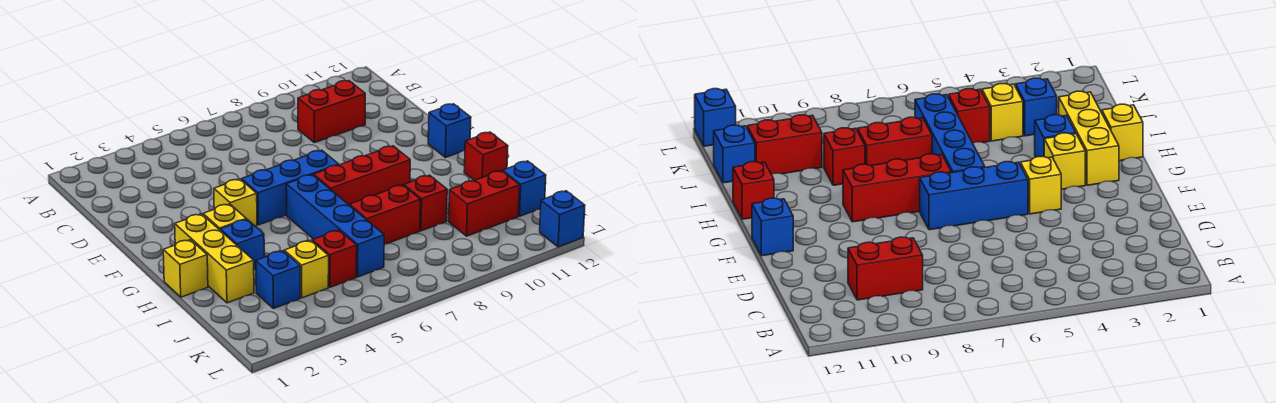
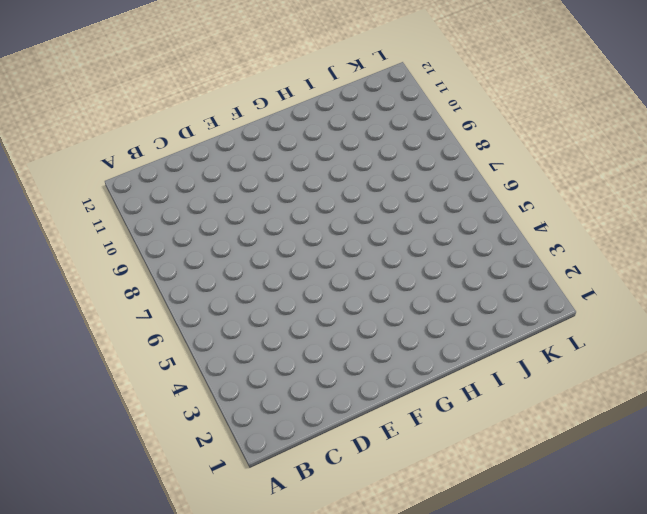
none -> red brick C9:C10 level 1
none -> yellow brick F4 level 1
none -> blue brick F5:F7 level 1

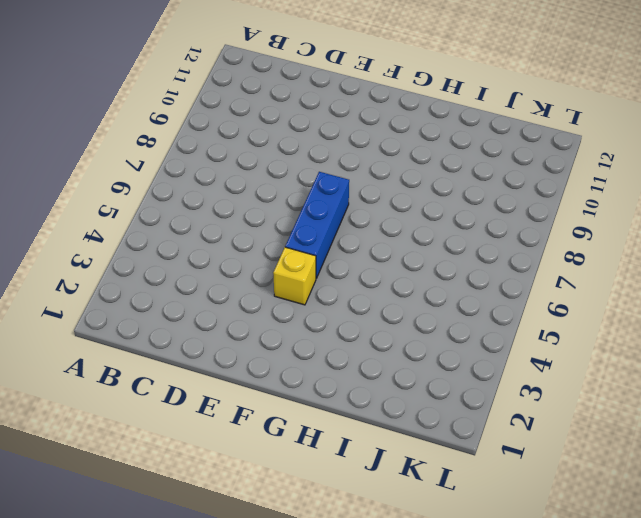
none -> red brick C9:C10 level 1
none -> blue brick F12 level 1
none -> yellow brick G2:I2 level 1

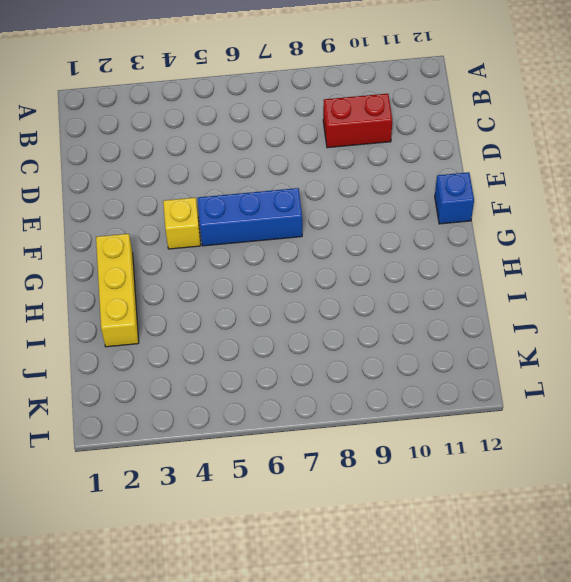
none -> yellow brick G3 level 1
none -> blue brick G6:J6 level 1
none -> red brick G7:G9 level 1

